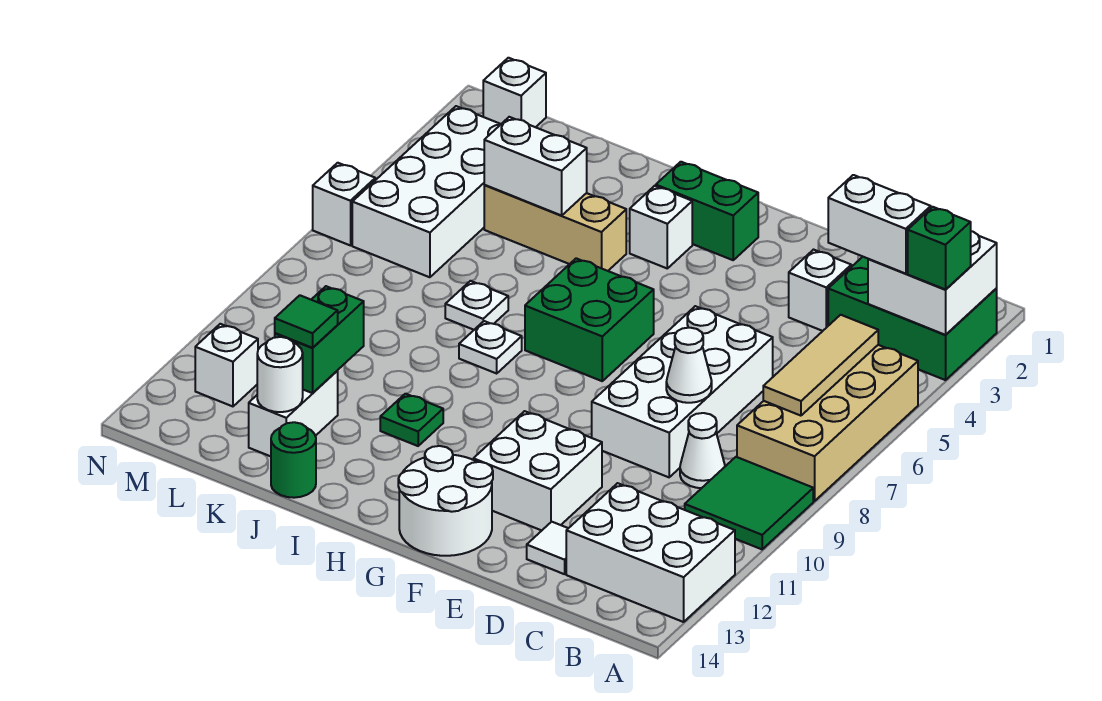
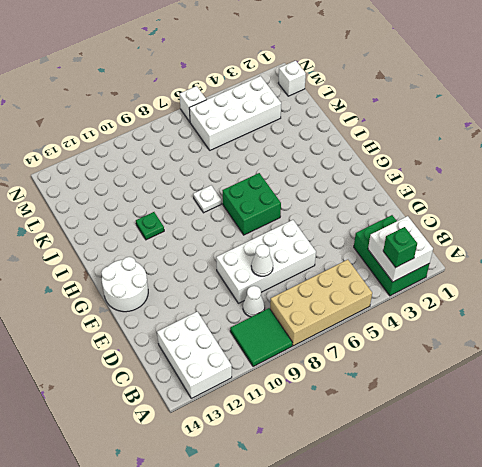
none -> white brick D3 level 1
none -> white tile D13 level 1
none -> white brick E11:F12 level 1
none -> green brick G2:H2 level 1

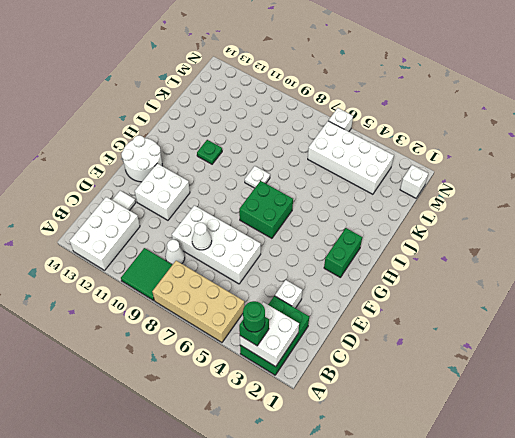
green round brick A3 level 4 -> green round brick J14 level 1
none -> white brick H3 level 1
none -> tan brick I4:K4 level 1
none -> white plate J7 level 1
none -> white brick K12:K13 level 1

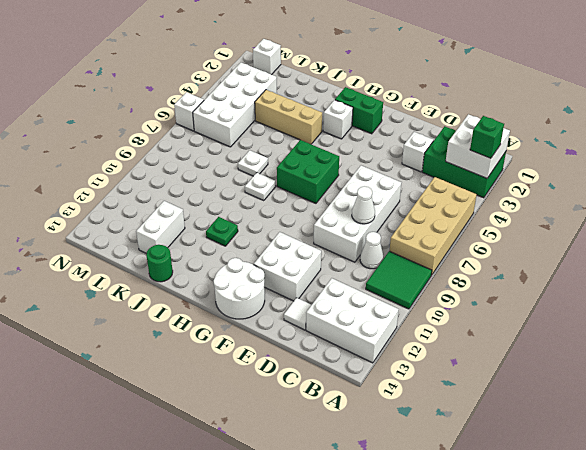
none -> white brick M12 level 1
none -> tan tile B5:B7 level 2
none -> white brick J4:K4 level 2
none -> green brick K11:K12 level 2

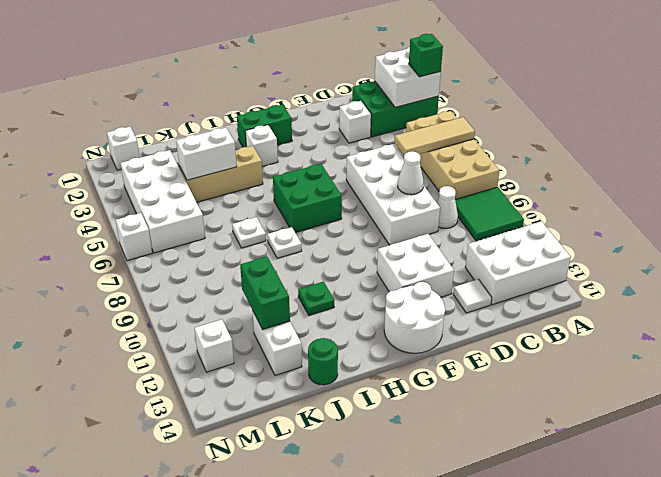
tan tile A6:C6 level 2 -> tan tile B5:B7 level 2
none -> white round brick K13 level 2
none -> white brick B3:C3 level 3
none -> green tile K12 level 3

